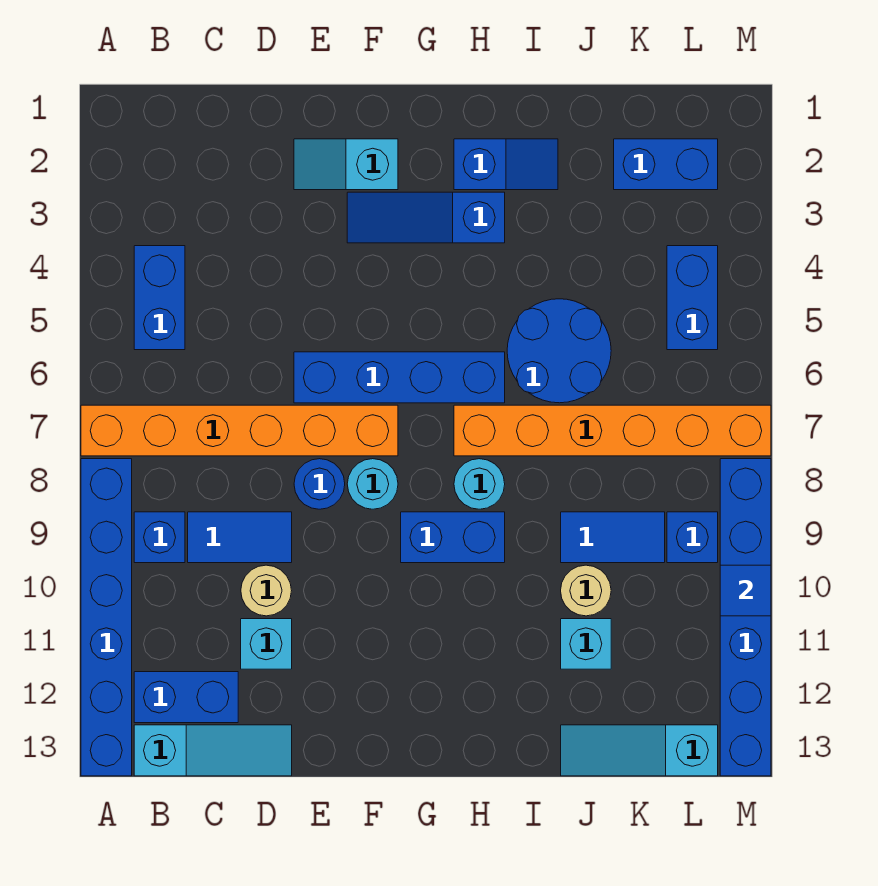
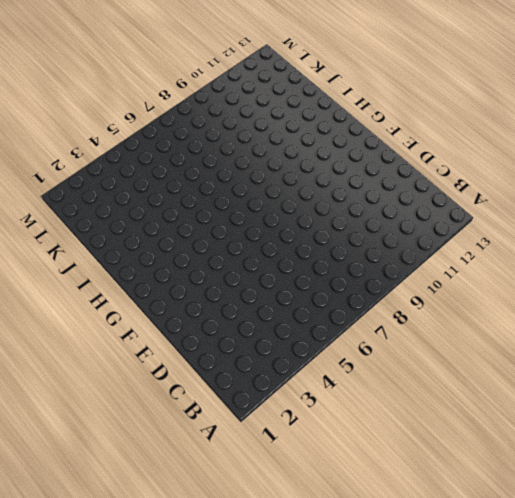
none -> orange brick A7:F7 level 1
none -> blue brick A8:A13 level 1
none -> blue brick B4:B5 level 1

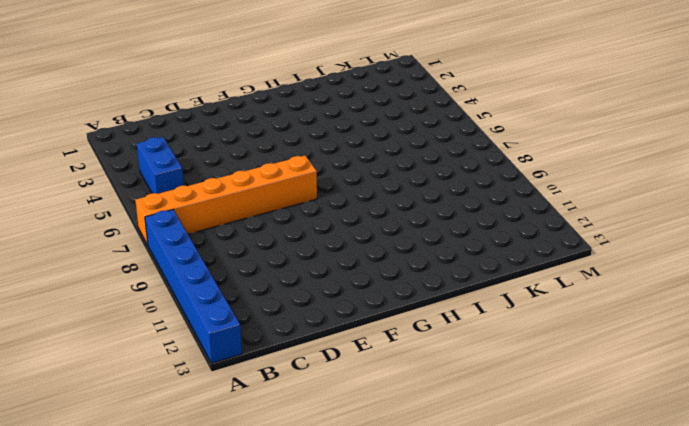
none -> blue brick B9 level 1
none -> blue brick B12:C12 level 1
none -> cyan slope B13:D13 level 1 top B

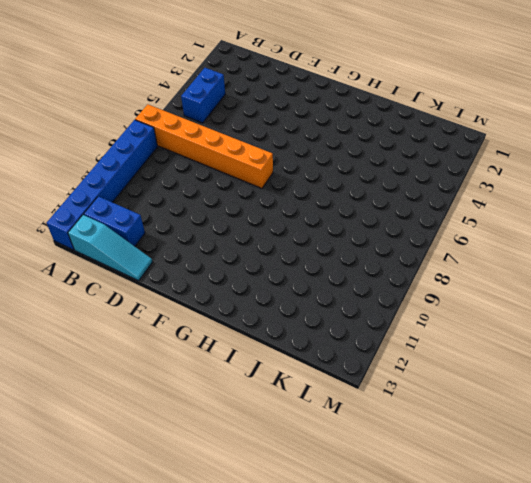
none -> blue brick B9 level 1
none -> blue tile C9:D9 level 1
none -> tan round brick D10 level 1

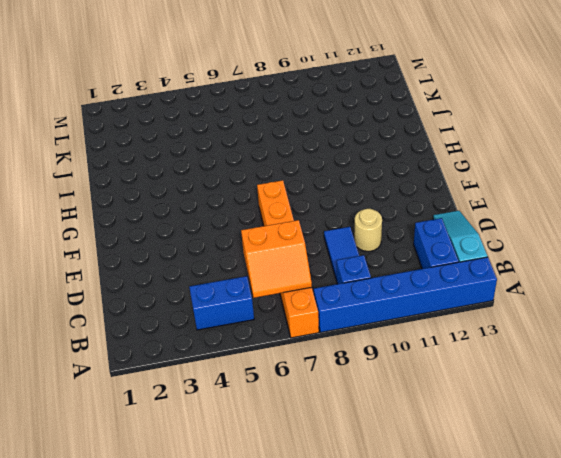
orange slope B6:C7 level 2 top C -> none
none -> cyan brick D11 level 1
none -> cyan slope E2:F2 level 1 top F
none -> blue brick E6:H6 level 1

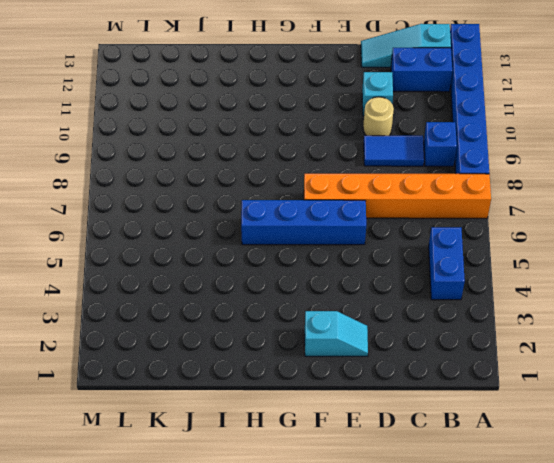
none -> blue round brick E8 level 1
none -> blue slope F3:H3 level 1 top H
none -> cyan round brick F8 level 1

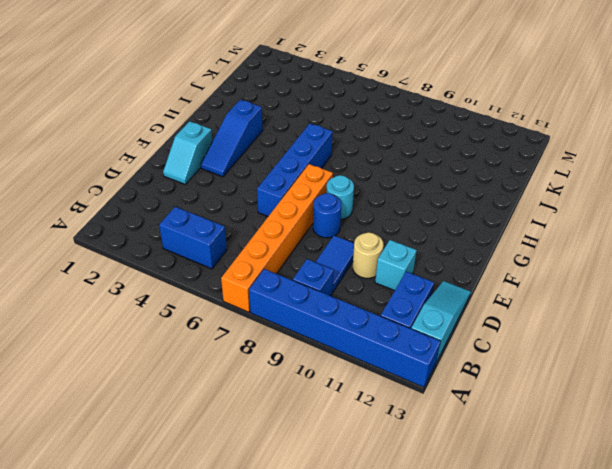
none -> blue brick G9:H9 level 1
none -> blue slope H2:I2 level 1 top H
none -> orange brick H7:M7 level 1

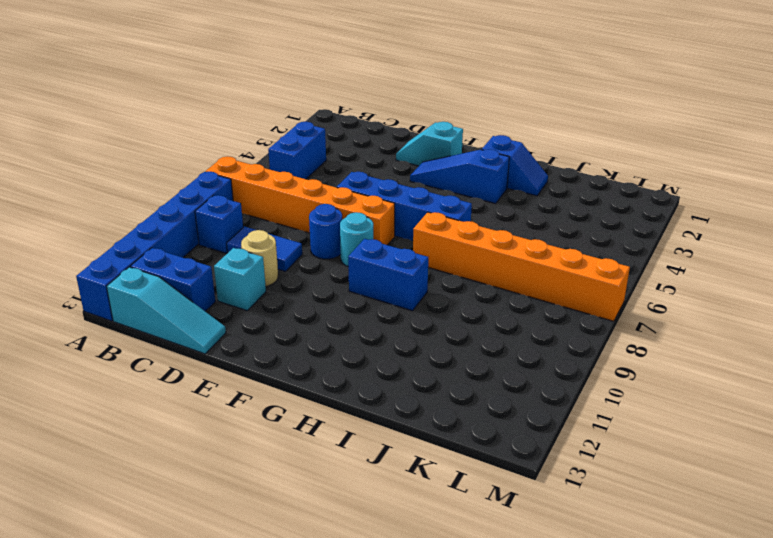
none -> cyan round brick H8 level 1
none -> blue round brick I5:J6 level 1
none -> blue tile J9:K9 level 1

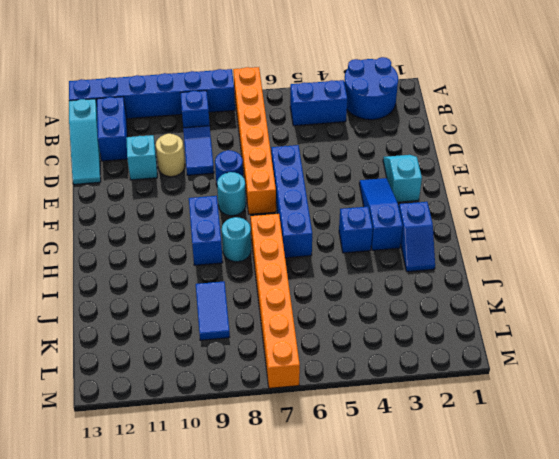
blue round brick A2:B3 level 1 -> blue round brick I5:J6 level 1
blue brick H4 level 1 -> blue brick L9 level 1
none -> tan round brick J10 level 1
none -> cyan brick J11 level 1
none -> cyan slope J13:L13 level 1 top L

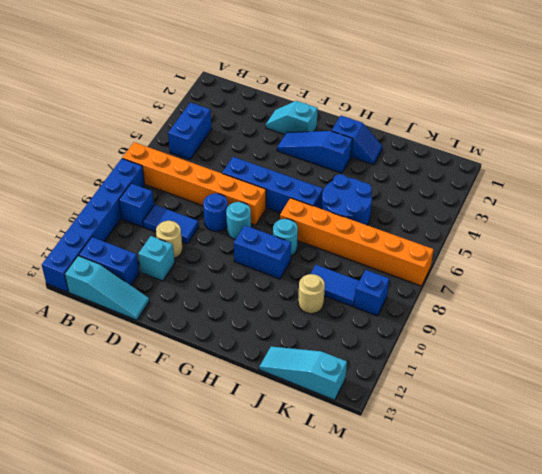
none -> cyan brick J11 level 1
none -> blue brick K2:L2 level 1
none -> blue brick L4:L5 level 1

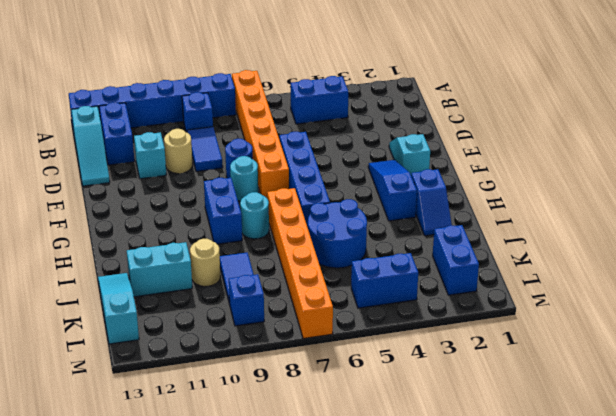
cyan brick J11:J12 level 1 -> cyan brick J11 level 1
none -> blue brick M8:M13 level 1
none -> blue tile M10 level 2

